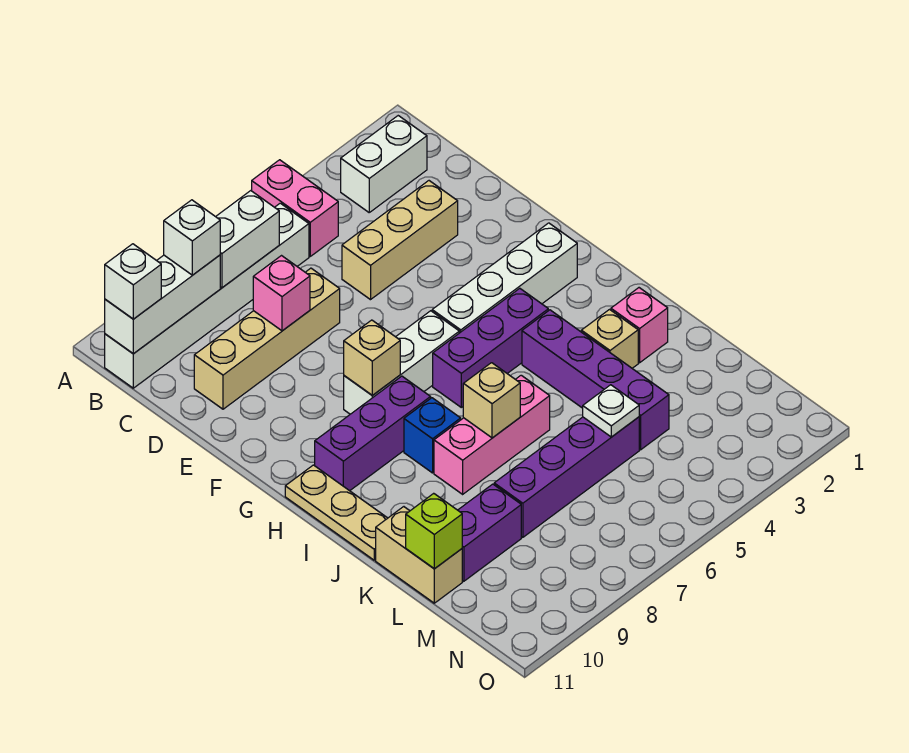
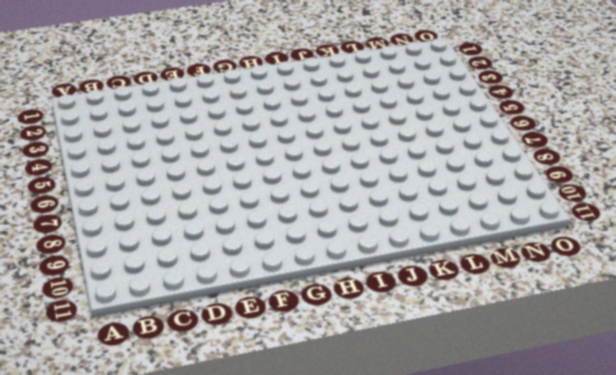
none -> pink brick A5:B5 level 1
none -> white brick B2:B3 level 1
none -> white brick B6:B11 level 1

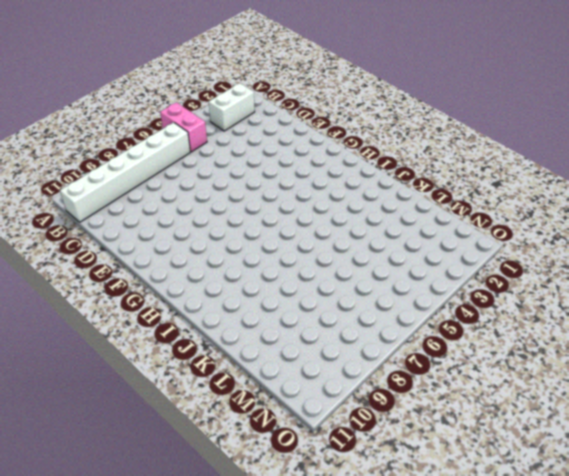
none -> tan brick D3:D5 level 1
none -> tan brick D7:D10 level 1
none -> white brick G2:G5 level 1

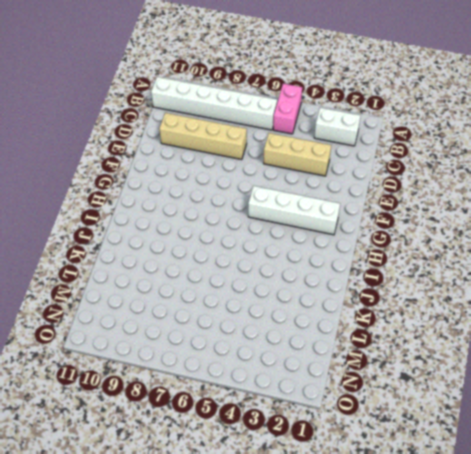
none -> white brick G6:G8 level 1
none -> purple brick H4:H6 level 1
none -> purple brick H8:H10 level 1

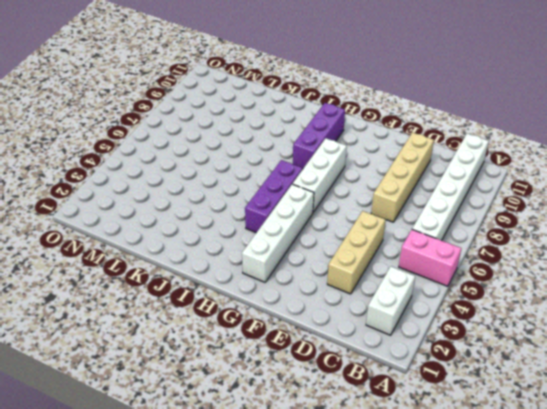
none -> tan plate H11:J11 level 1
none -> purple brick I4:L4 level 1
none -> blue brick I8 level 1

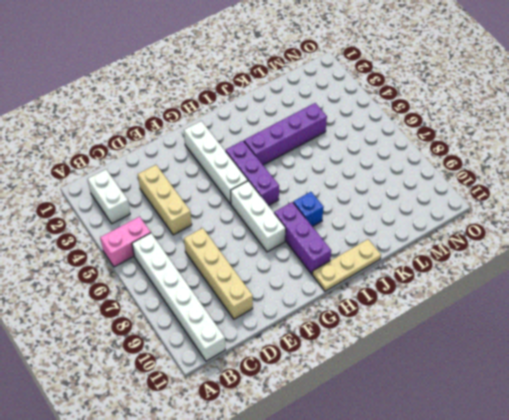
none -> pink brick J2 level 1
none -> tan brick J3 level 1
none -> pink brick J6:J8 level 1

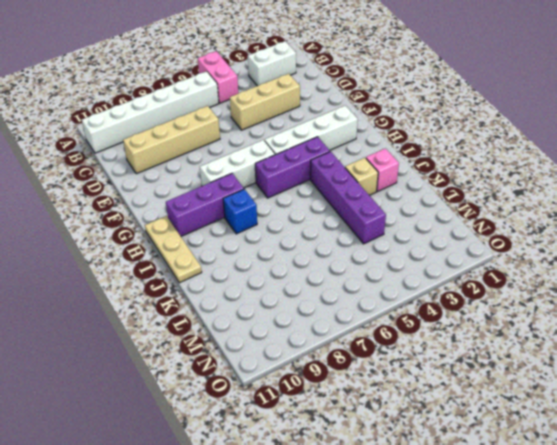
none -> pink brick J6:J8 level 1
none -> tan brick K11:L11 level 1
none -> purple brick L5:L8 level 1

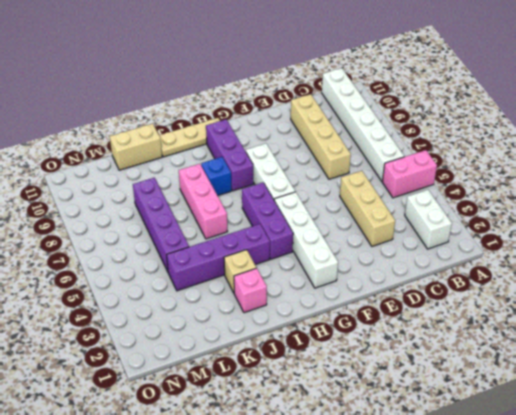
none -> purple brick L9:L10 level 1
none -> white brick B7:B8 level 2
none -> white brick B9:B11 level 2

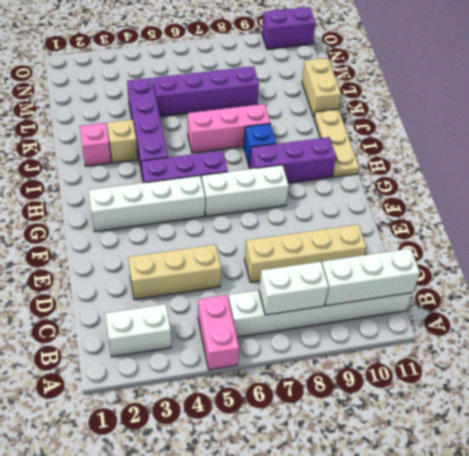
purple brick O10:O11 level 1 -> purple brick L9:L10 level 1
none -> pink brick D8 level 2
none -> tan brick G8 level 2
none -> tan brick J7 level 2

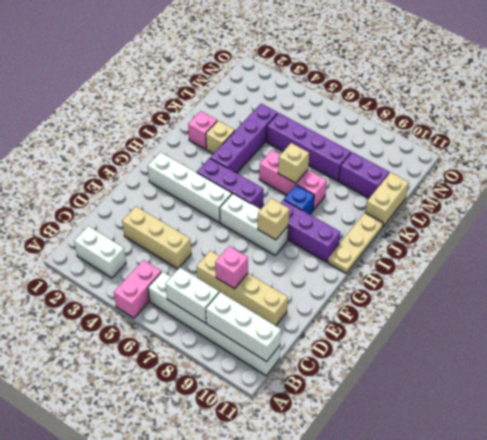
none -> white plate L5 level 2
none -> lime brick L11 level 2
none -> white brick B9 level 3

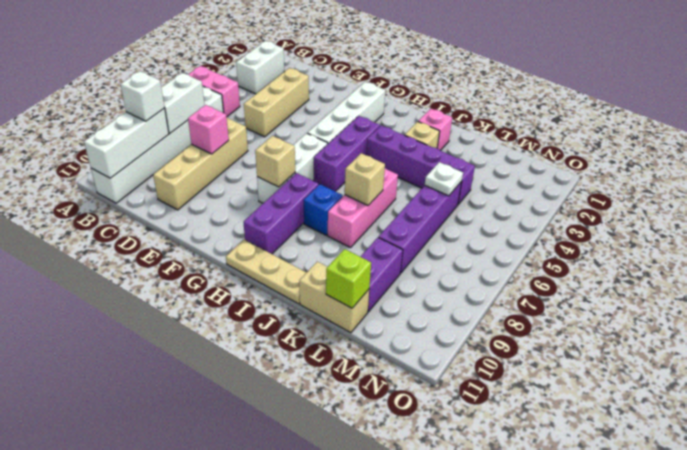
none -> white brick B11 level 3

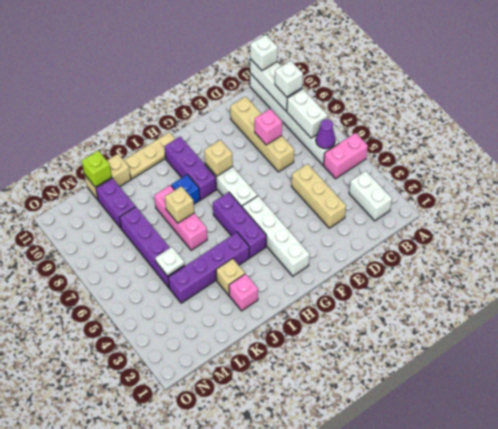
purple cone B6 level 2 -> none

